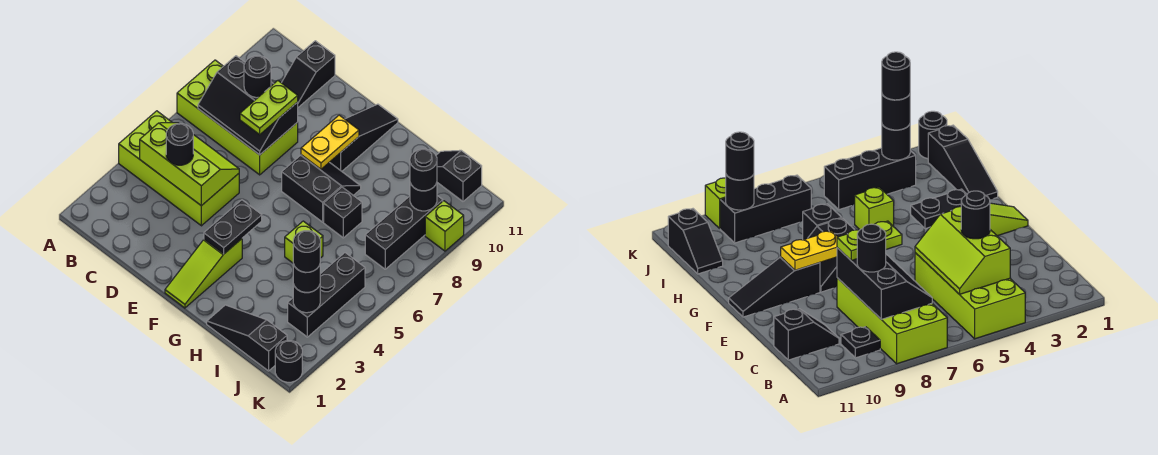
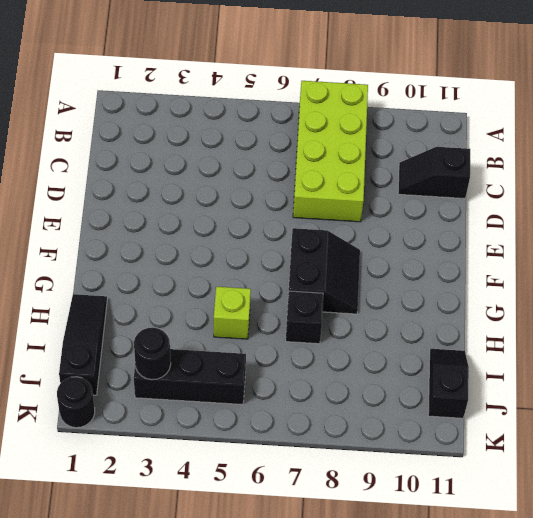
none -> lime brick A4:D5 level 1
none -> black plate B9 level 1
none -> lime slope F1:F3 level 1 top 3

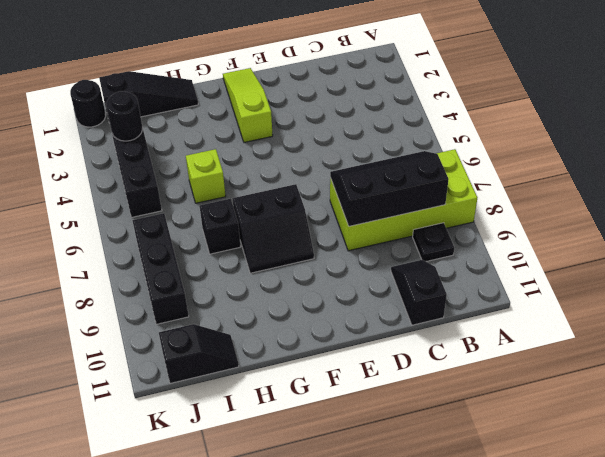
none -> lime brick A4:D5 level 1
none -> black slope F9:F11 level 1 top 9
none -> lime brick K9 level 1

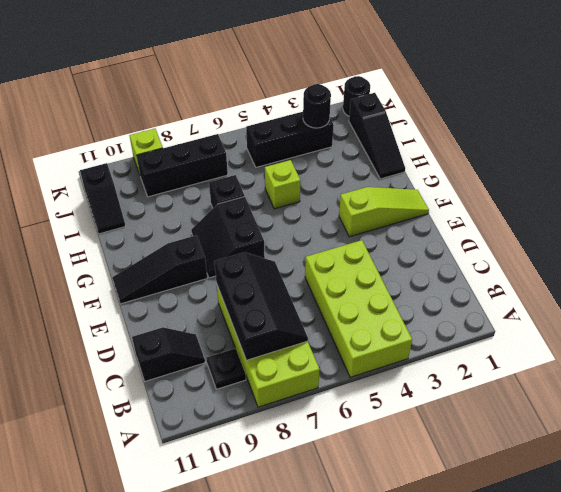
none -> lime slope B4:D5 level 2 top 4
none -> black plate F3:F4 level 2
none -> yellow plate F8:F9 level 2

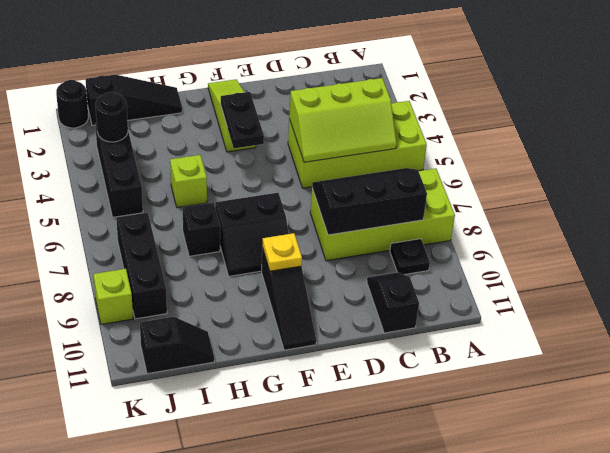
yellow plate F9 level 2 -> yellow plate F8:F9 level 2
none -> black round brick J9 level 2
none -> black round brick C4 level 3
none -> black round brick C8 level 3

